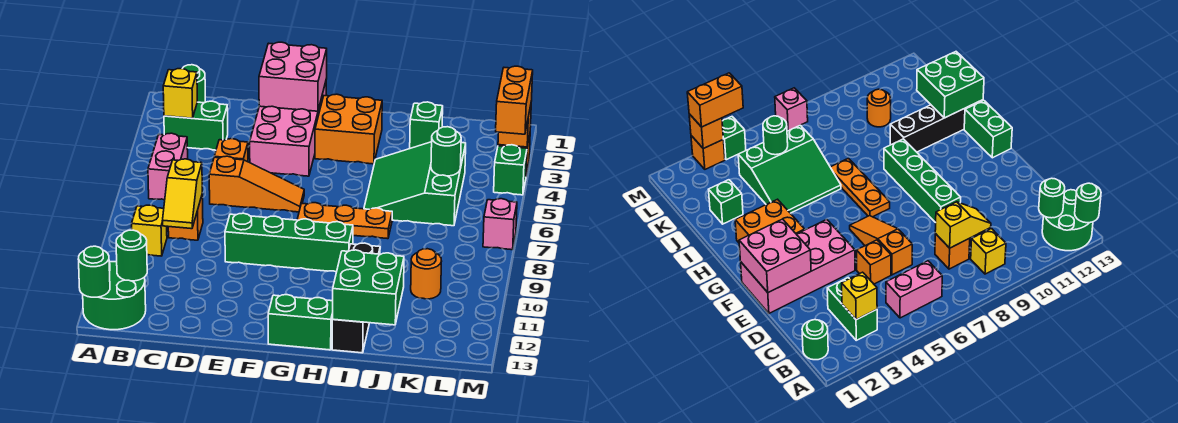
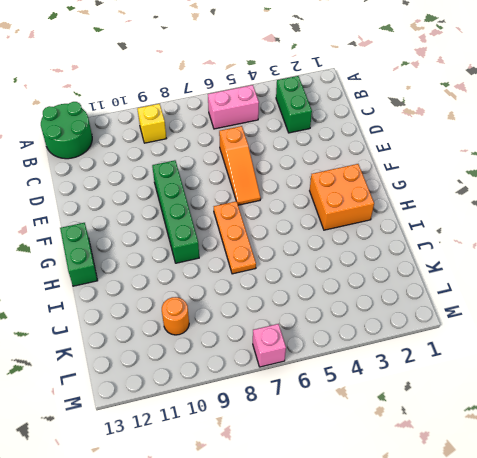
none -> green round brick B1 level 1
none -> orange brick C8 level 1
none -> orange brick D5 level 1

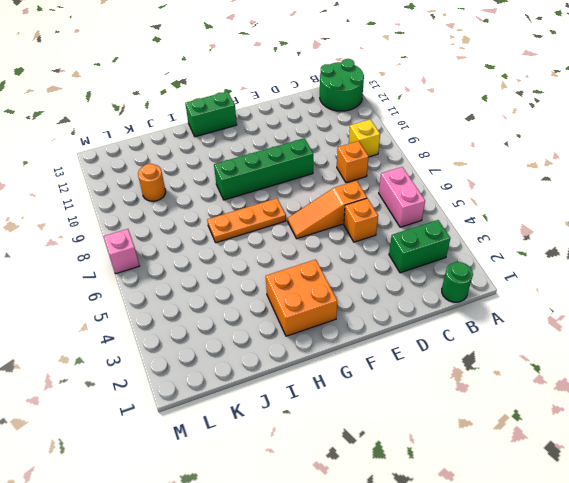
none -> pink brick E1:F4 level 1
none -> green slope I4:K6 level 1 top K
none -> black brick I10:I13 level 1

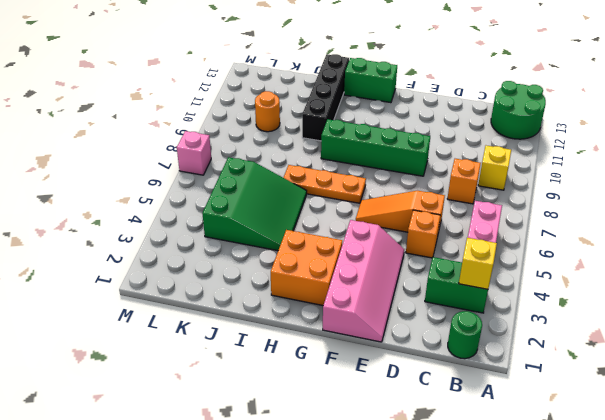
pink slope E1:F4 level 1 top F -> pink brick E1:F4 level 1
none -> green brick J2 level 1
none -> orange brick M3 level 1
none -> green brick M4 level 1

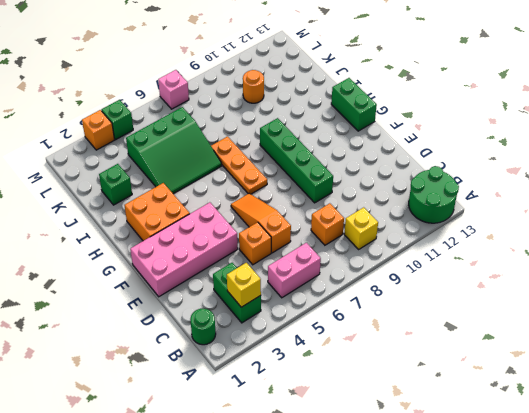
none -> black brick I10:I13 level 1
none -> green round brick A13 level 2
none -> green round brick B12 level 2

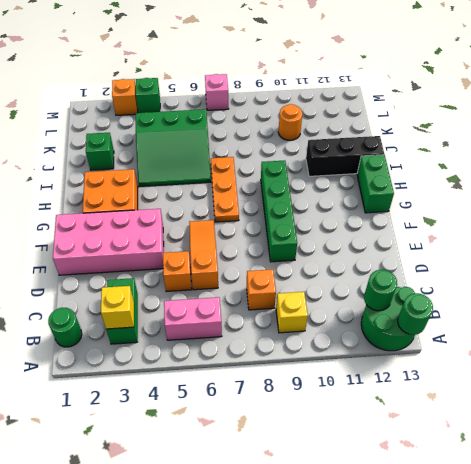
black brick I11:I13 level 1 -> black brick I10:I13 level 1
none -> yellow slope C8:C9 level 2 top 8
none -> pink brick E1:F2 level 2
none -> green brick I12:J13 level 2

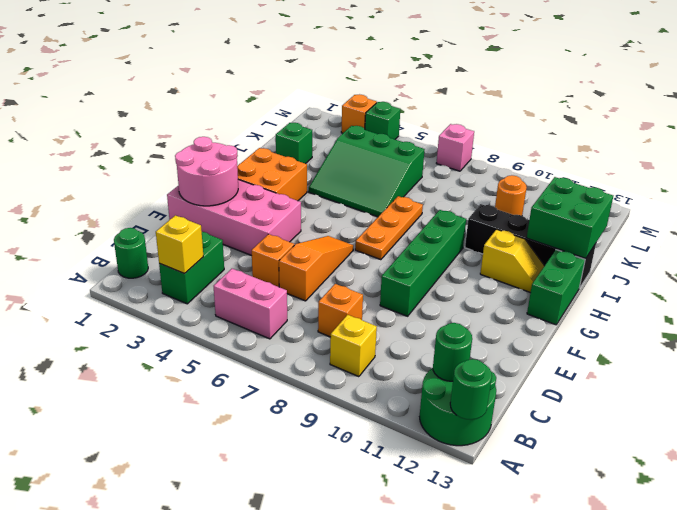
pink round brick E1:F2 level 2 -> pink brick E1:F2 level 2
yellow slope H11:H12 level 1 top 11 -> yellow slope C8:C9 level 2 top 8
none -> green round brick K5 level 2
none -> orange brick M3 level 2
none -> orange brick M3:M4 level 3

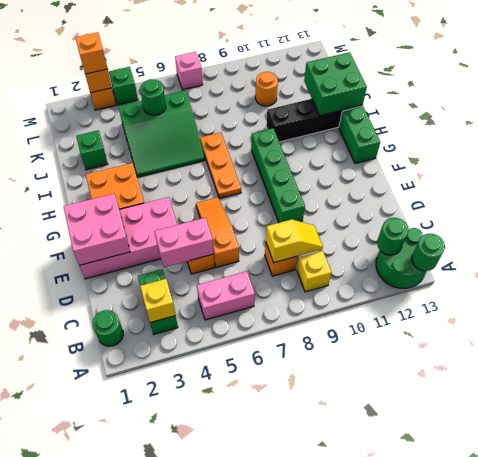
pink brick D4:D5 level 2 -> none
orange brick M3 level 3 -> orange brick M3:M4 level 3

